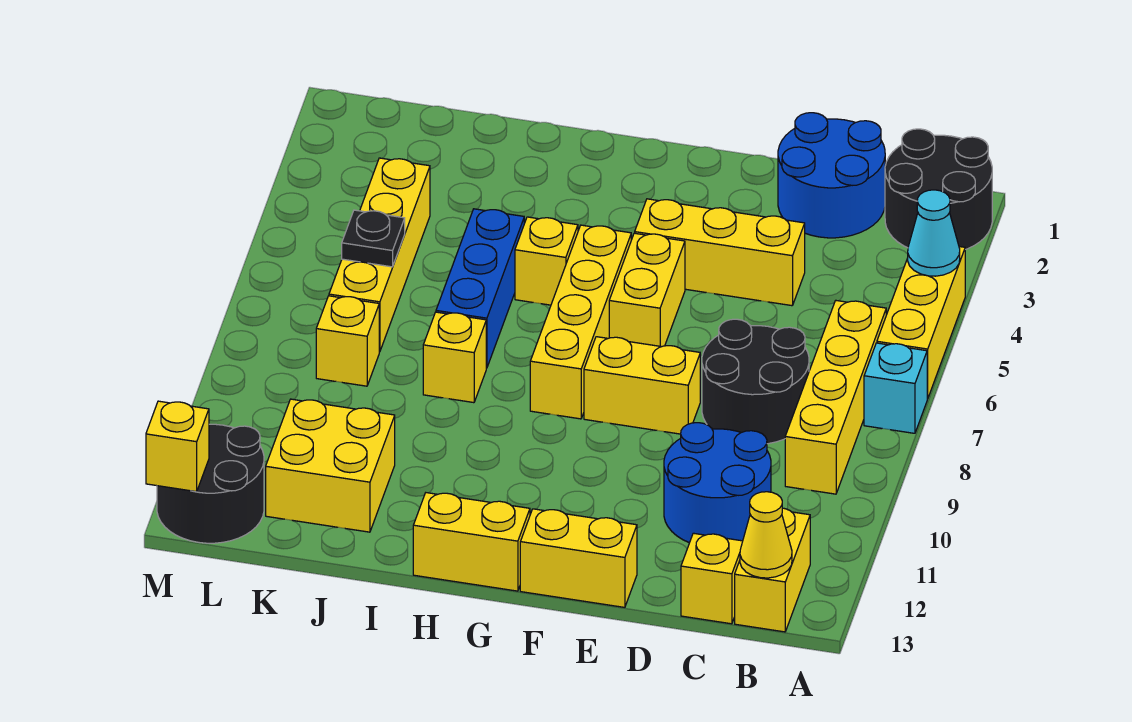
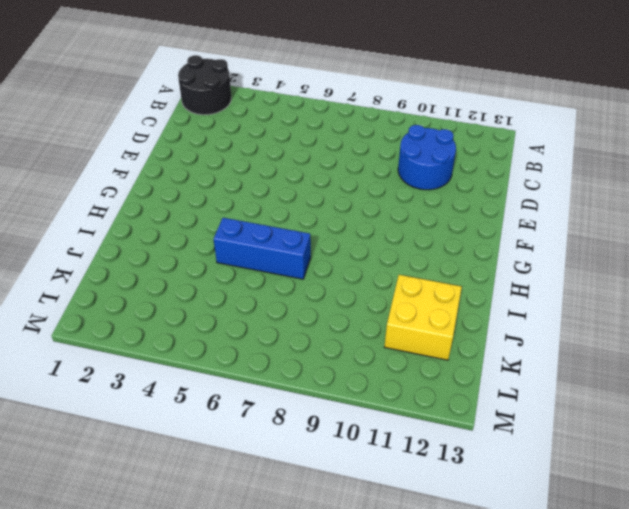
none -> yellow brick A4:A6 level 1
none -> cyan brick A7 level 1
none -> yellow brick B6:B9 level 1

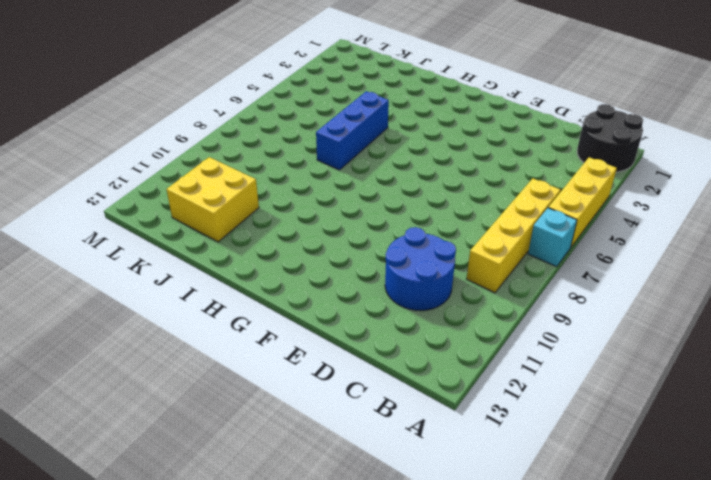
none -> yellow brick B12:B13 level 1
none -> blue round brick C1:D2 level 1
none -> black round brick C7:D8 level 1

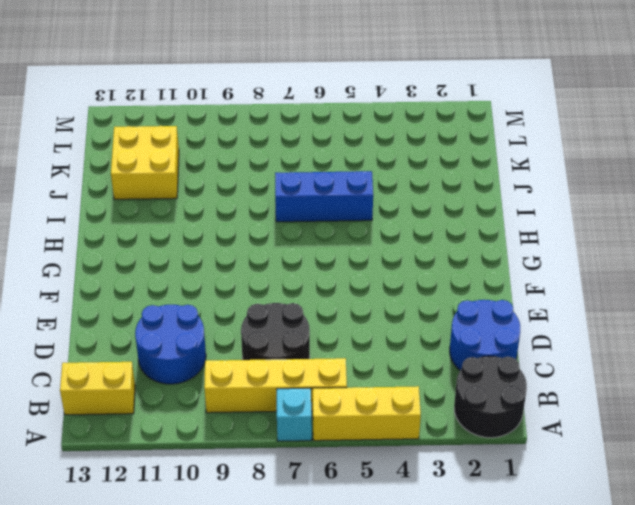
none -> yellow brick C13 level 1
none -> yellow brick D4:F4 level 1
none -> yellow brick E8:F8 level 1

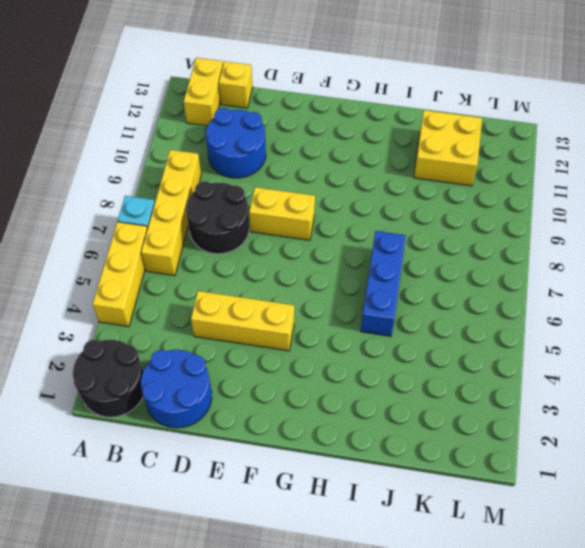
none -> yellow brick E13:F13 level 1
none -> yellow brick F5:F6 level 1
none -> yellow brick G5:G8 level 1

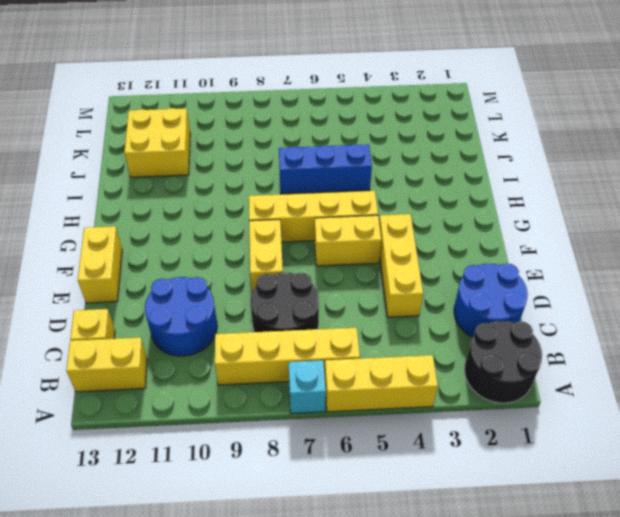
none -> yellow brick G13:H13 level 1
none -> yellow brick H5 level 1
none -> yellow brick I8 level 1

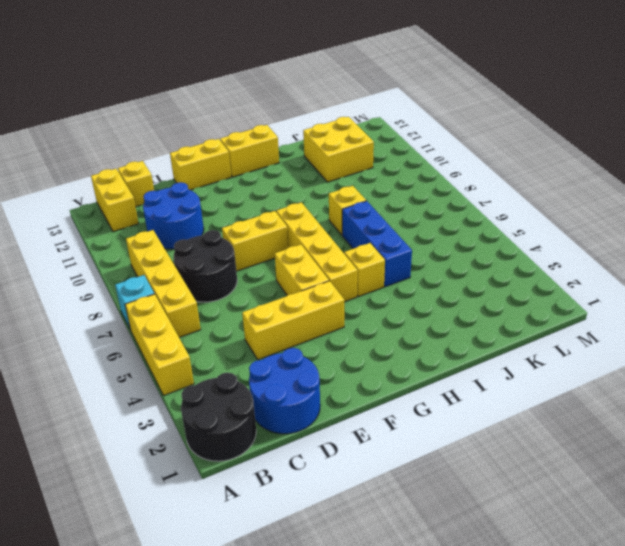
none -> yellow brick K4:K7 level 1
none -> yellow brick K8 level 1
none -> black round brick L12:M13 level 1

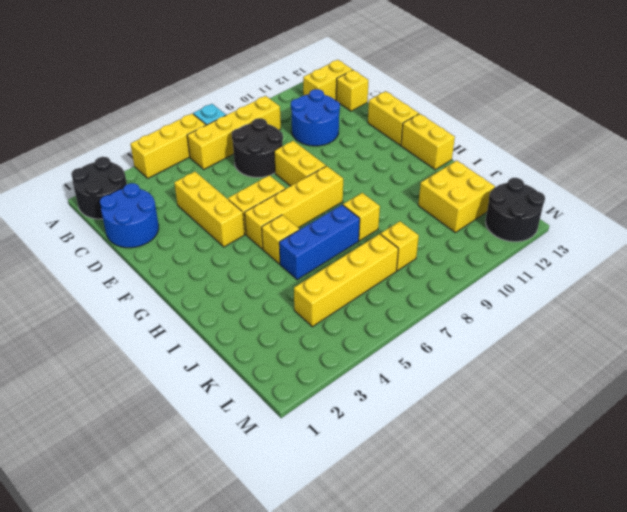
none -> cyan cone A4 level 2
none -> yellow cone B13 level 2
none -> black plate K6 level 2

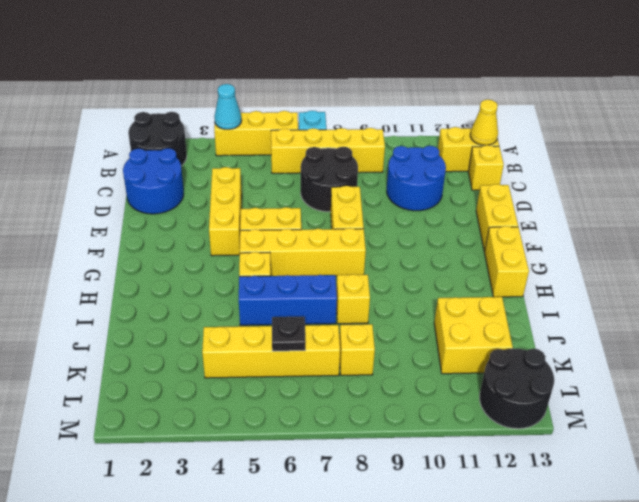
none -> yellow brick M13 level 2

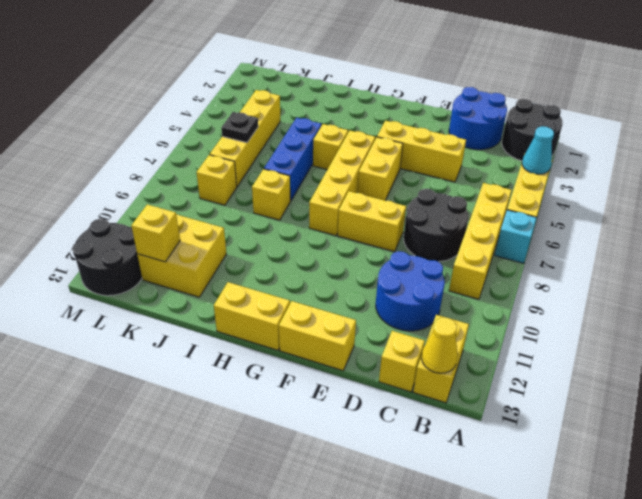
yellow brick K12 level 2 -> yellow brick M13 level 2

